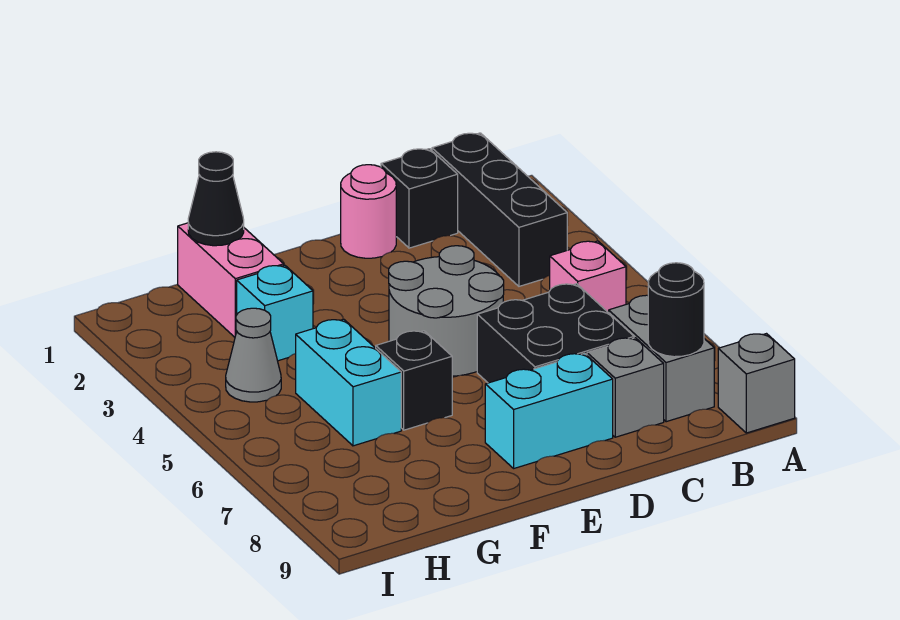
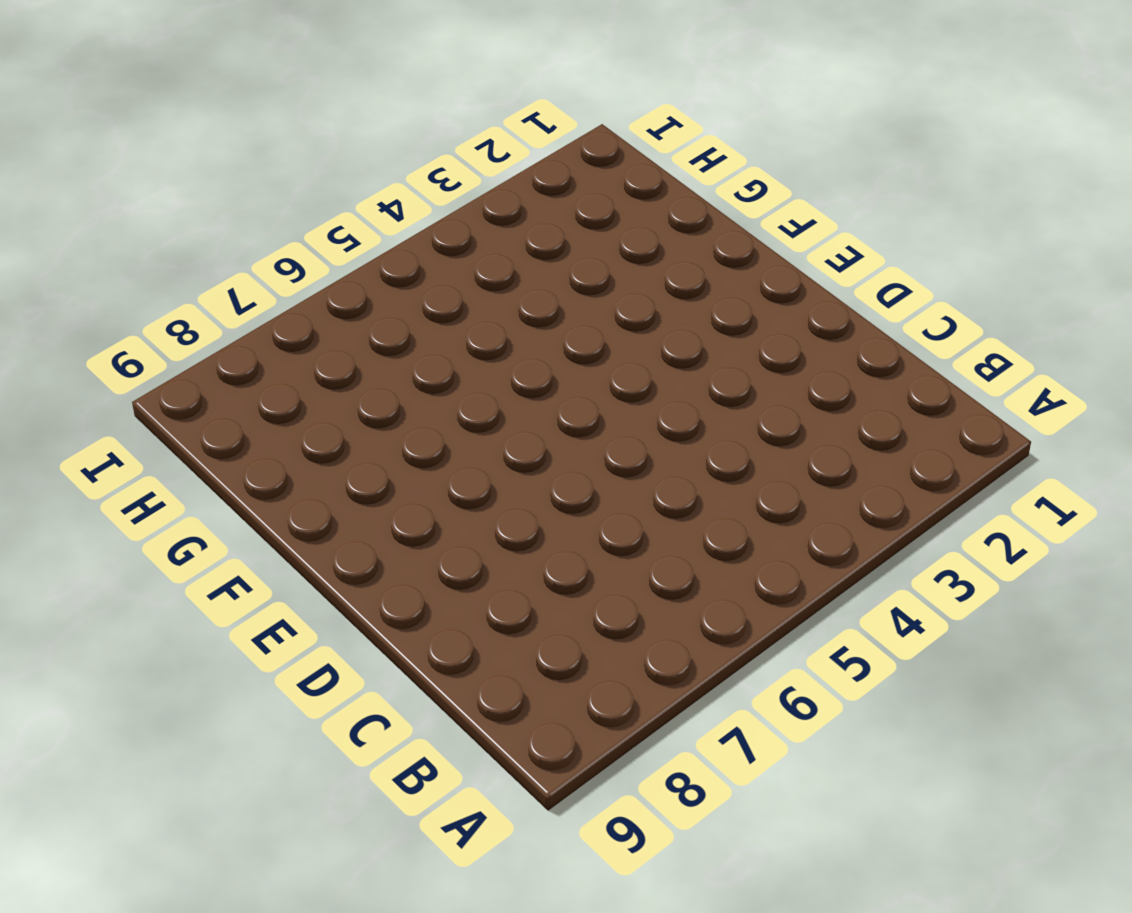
none -> grey brick A9 level 1
none -> black brick B1:B3 level 1
none -> pink brick B5 level 1

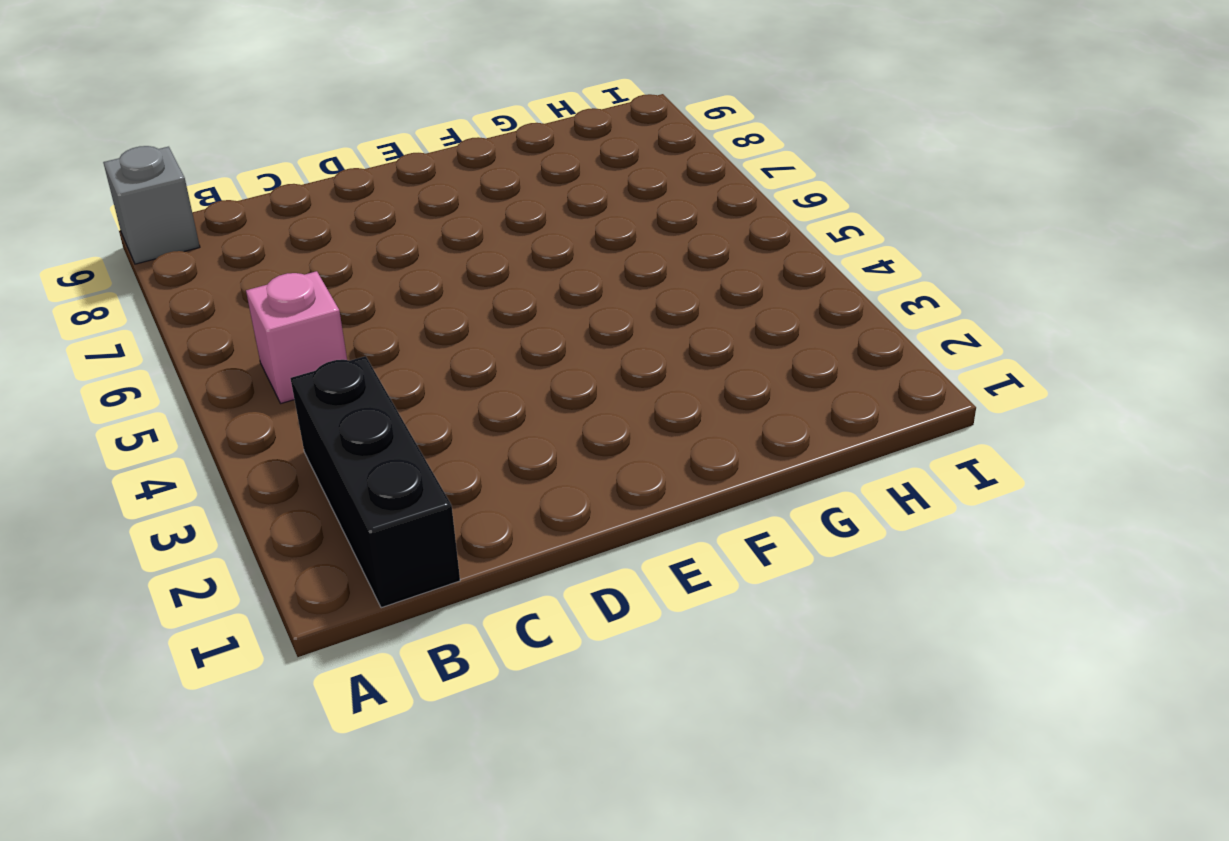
none -> grey brick B7:B8 level 1
none -> black brick C1 level 1
none -> black brick C6:D7 level 1

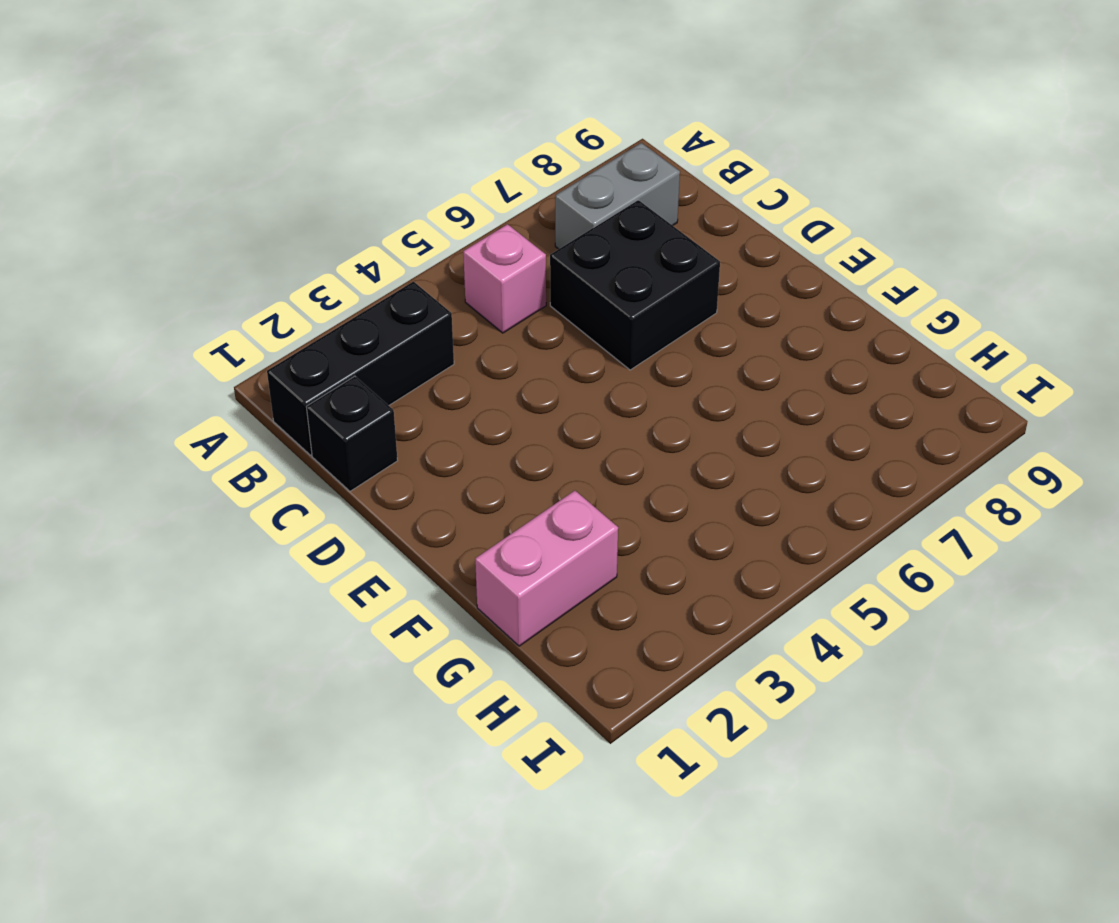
none -> grey brick A9 level 1
none -> grey brick C8 level 1
none -> pink round brick D1 level 1

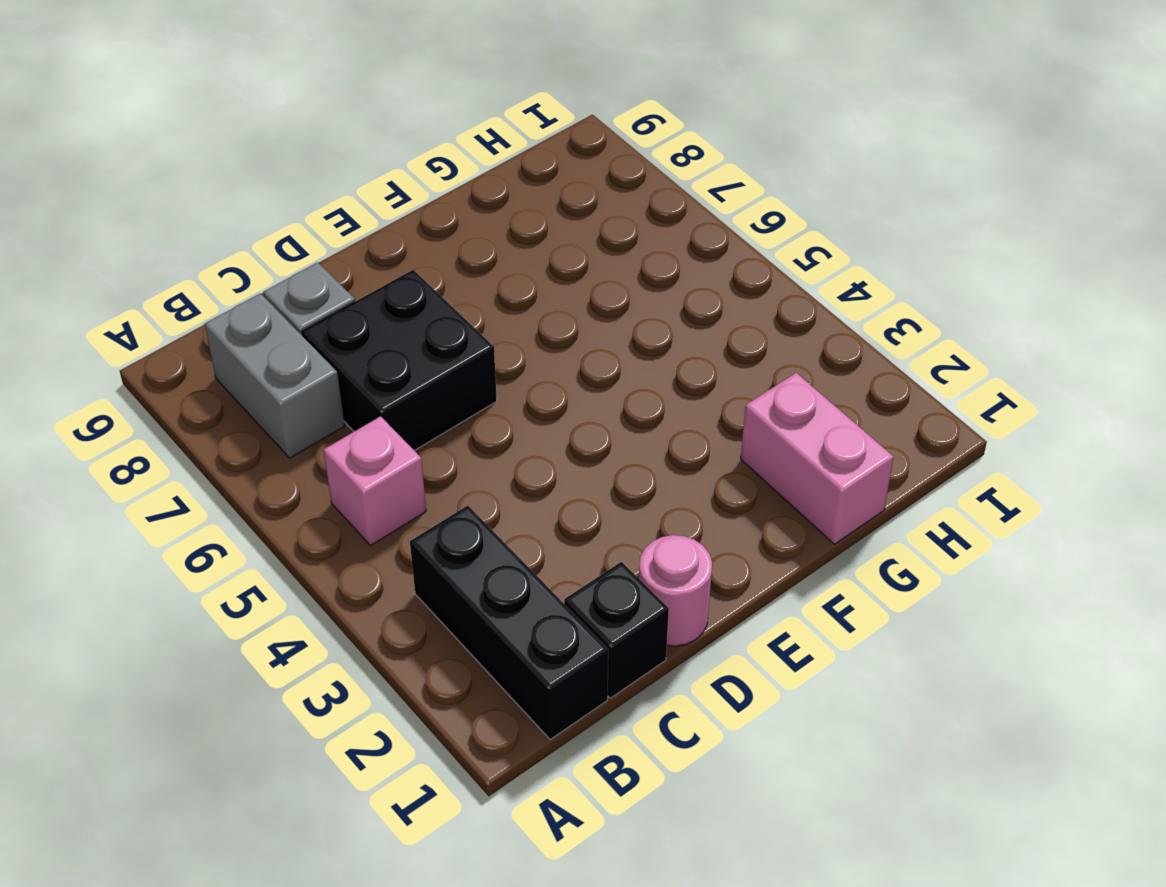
none -> grey brick A9 level 1
none -> grey round brick D4:E5 level 1
none -> cyan brick D8:E8 level 1

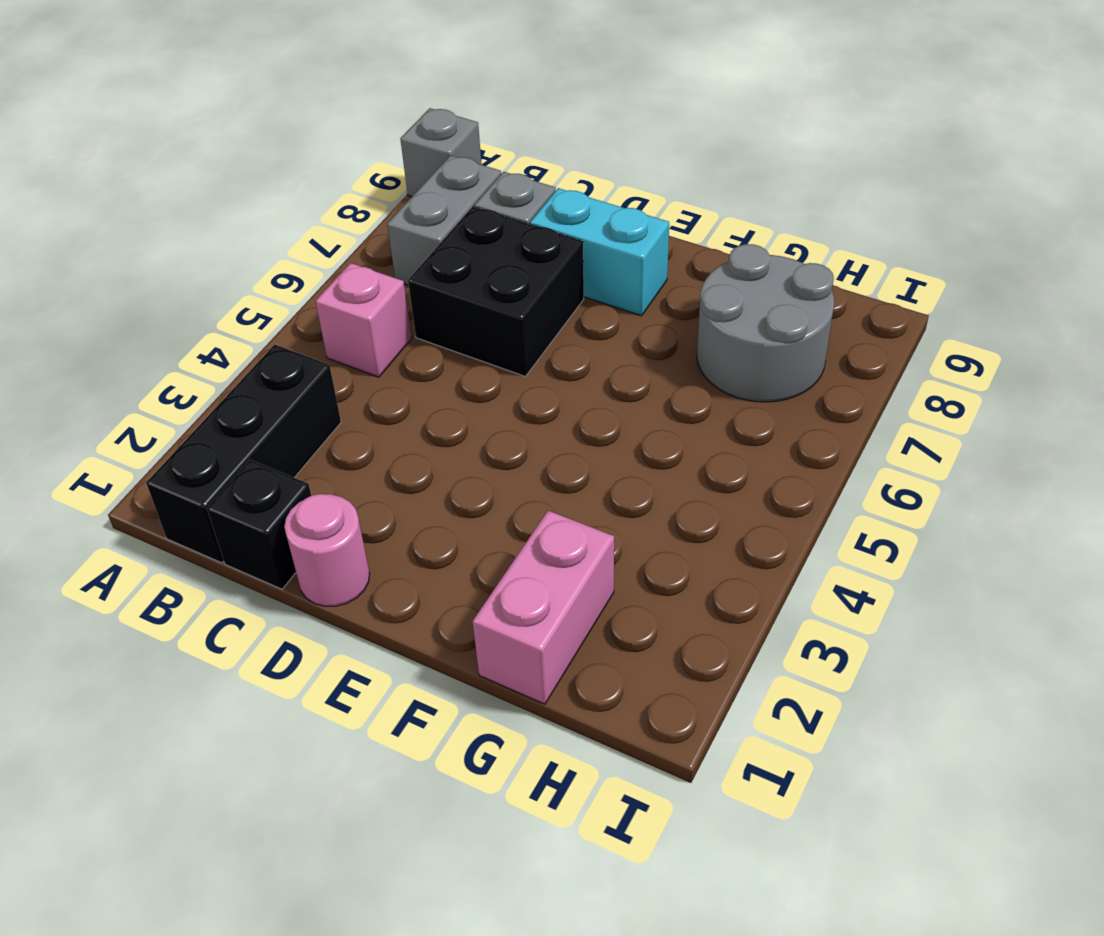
grey round brick G7:H8 level 1 -> grey round brick D4:E5 level 1
none -> black brick F6 level 1
none -> cyan brick G3 level 1
none -> cyan brick G5:G6 level 1

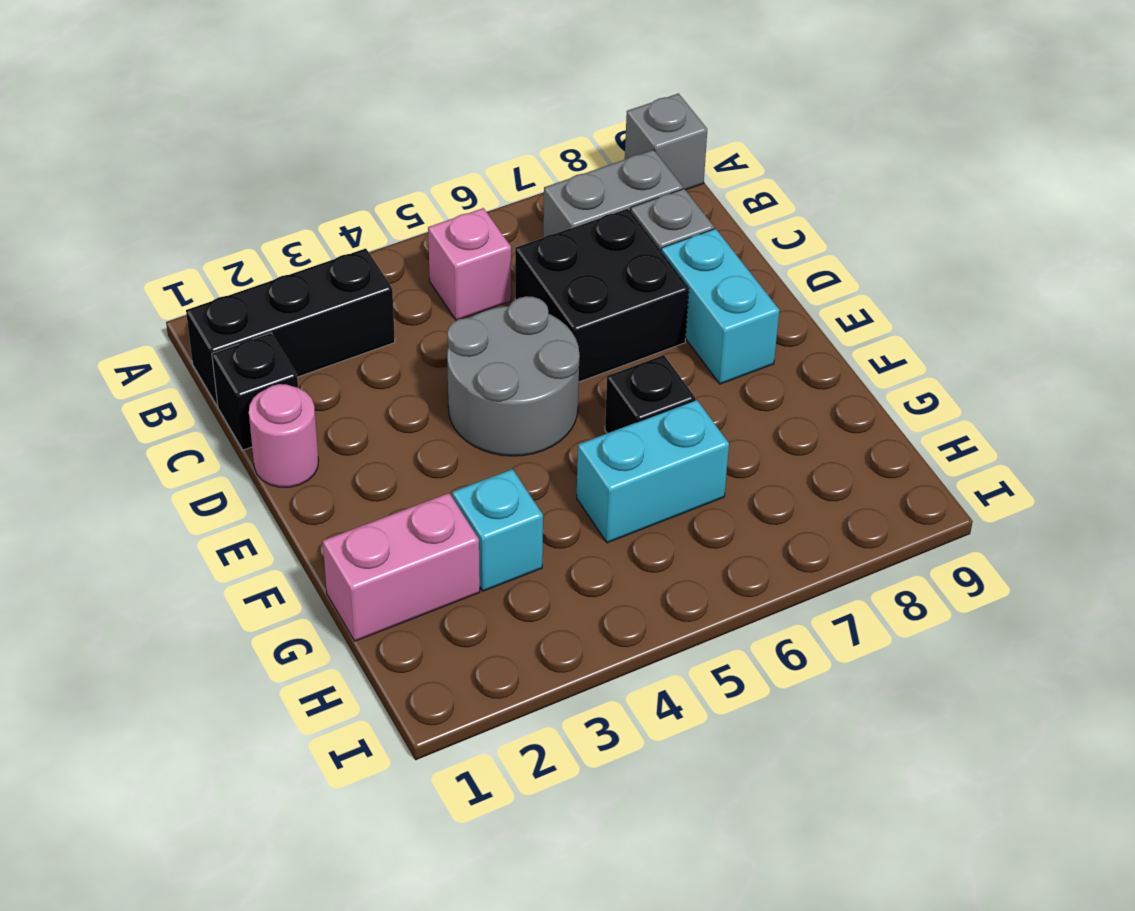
none -> grey cone H4 level 1
none -> black round brick B8 level 2
none -> black cone G1 level 2

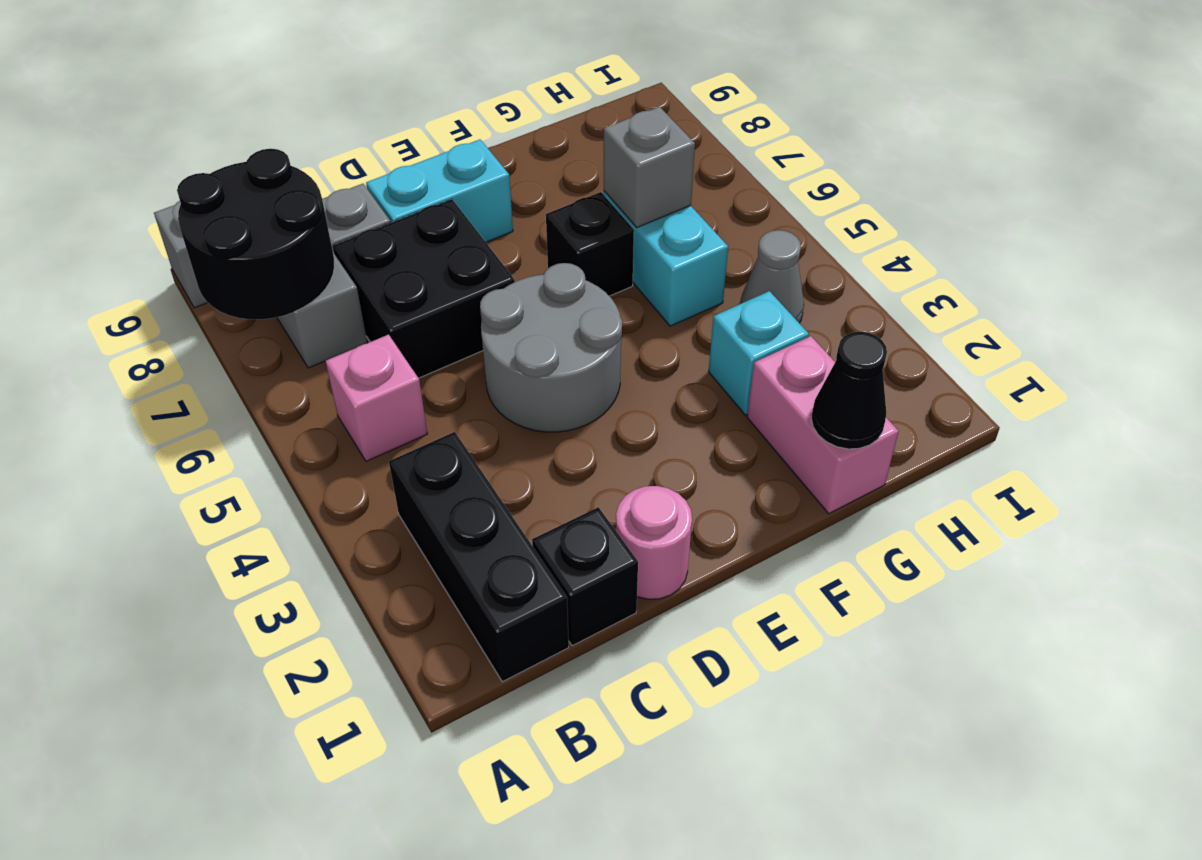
black round brick A7:B8 level 2 -> black round brick B8 level 2
grey brick G6 level 2 -> none

